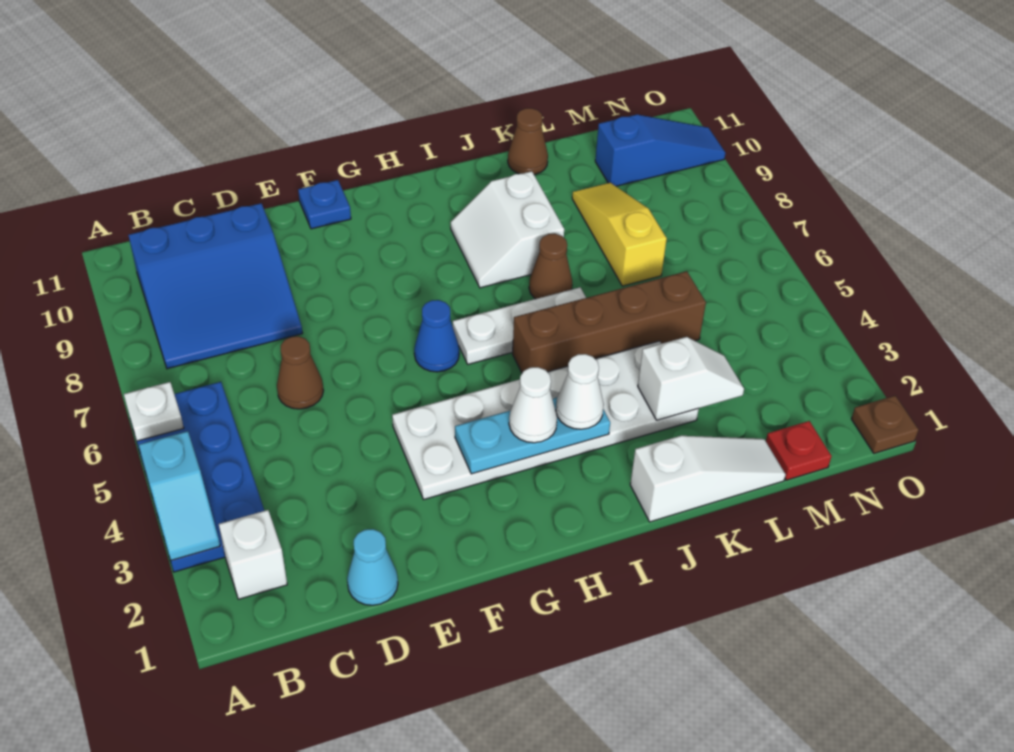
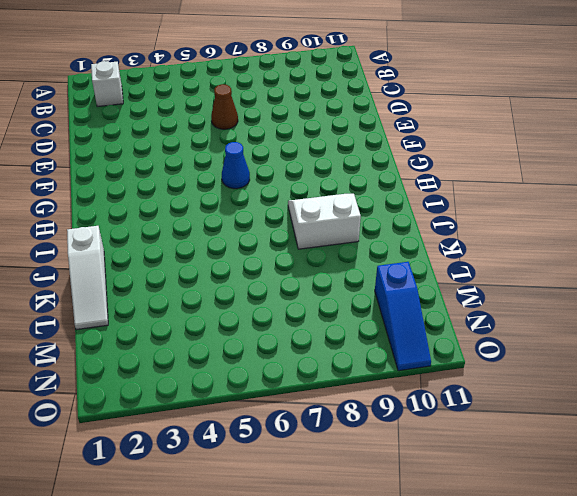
none -> blue plate A3:B6 level 1
none -> blue slope B8:D10 level 1 top 10
none -> cyan cone D1 level 1

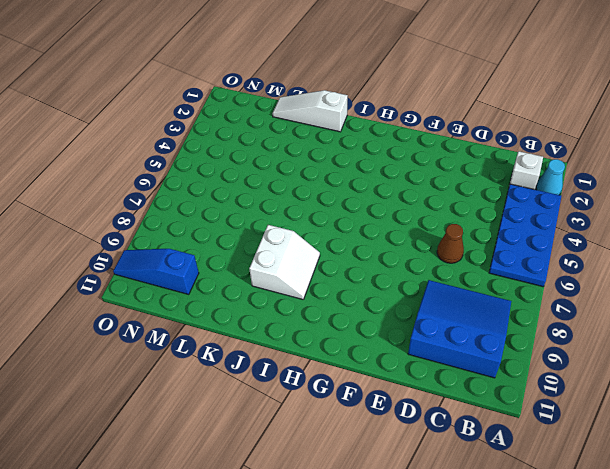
cyan cone A2 level 1 -> cyan cone D1 level 1
none -> white plate F3:K4 level 1
none -> blue plate F11 level 1
none -> blue cone G6 level 1

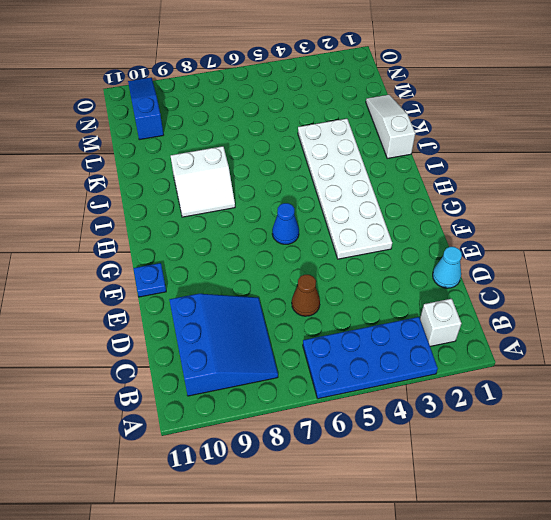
none -> white plate H6:J6 level 1
none -> brown brick I5:L5 level 1
none -> brown cone J7 level 1

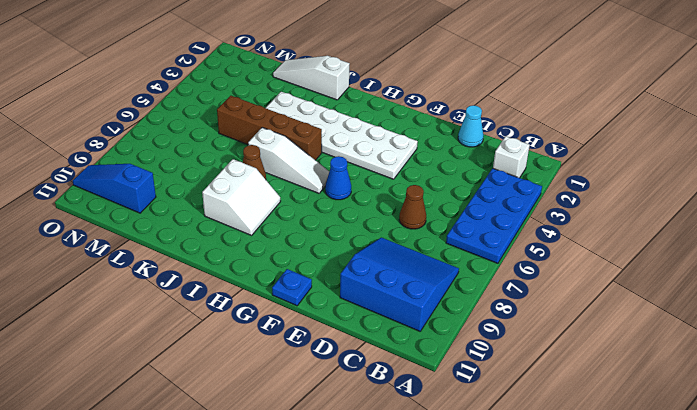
white slope H6:J6 level 1 top J -> white plate H6:J6 level 1
none -> brown cone K11 level 1
none -> yellow slope L7:L9 level 1 top 7
none -> red plate M1 level 1

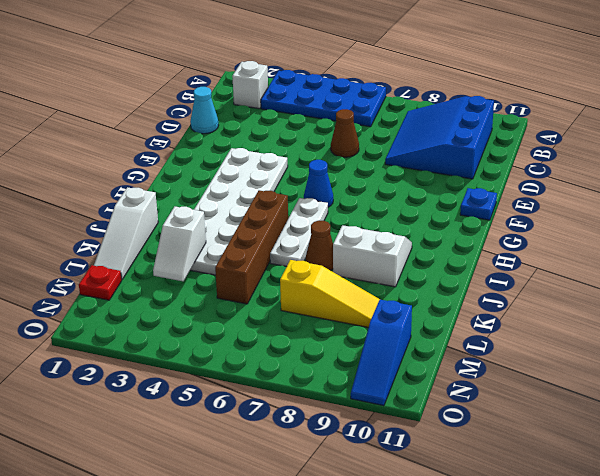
none -> brown cone K11 level 1
none -> brown plate O1 level 1
none -> cyan slope A3:A4 level 2 top 4

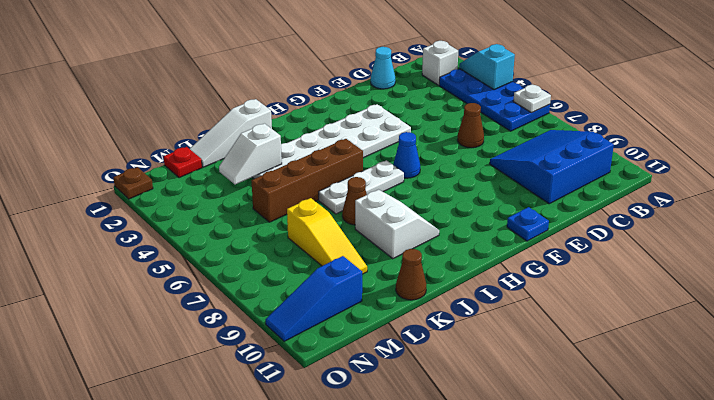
none -> cyan plate G3:I3 level 2
none -> white cone H3 level 3
none -> white cone I3 level 3

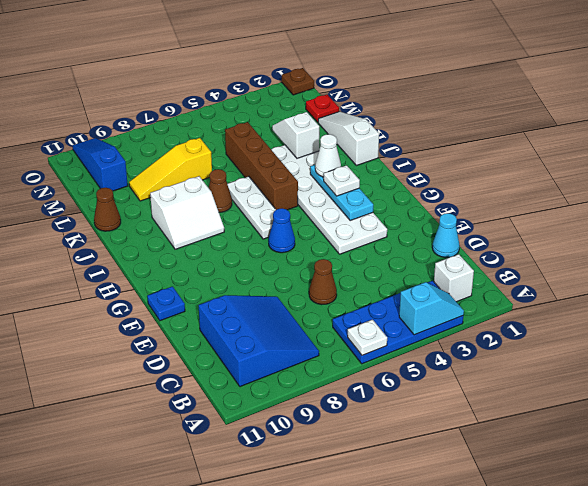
white plate H3 level 3 -> white cone H3 level 3

